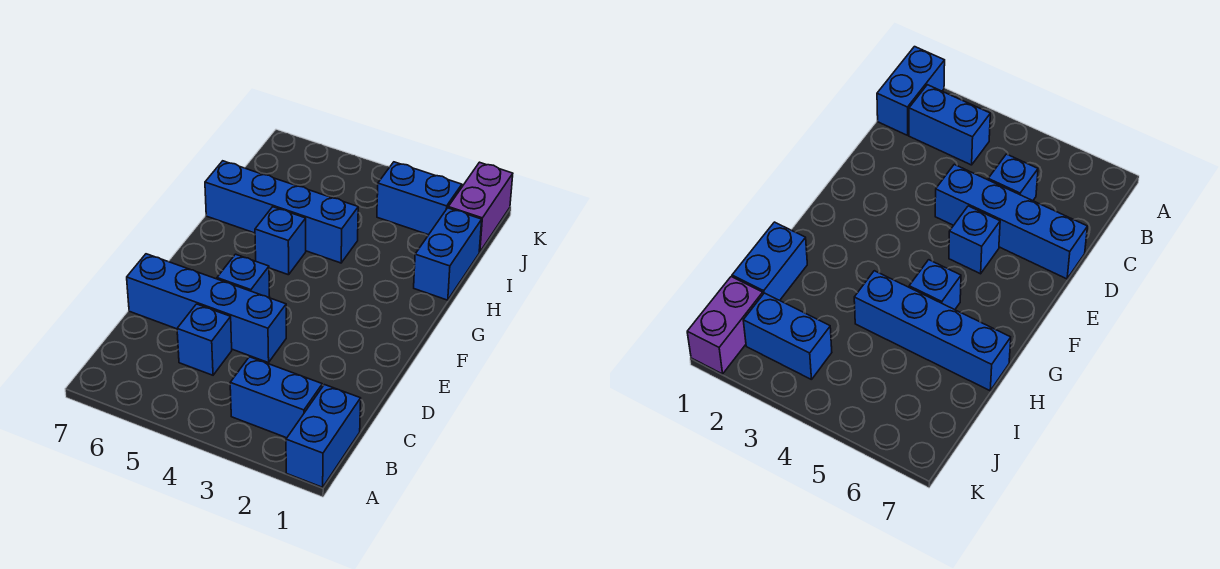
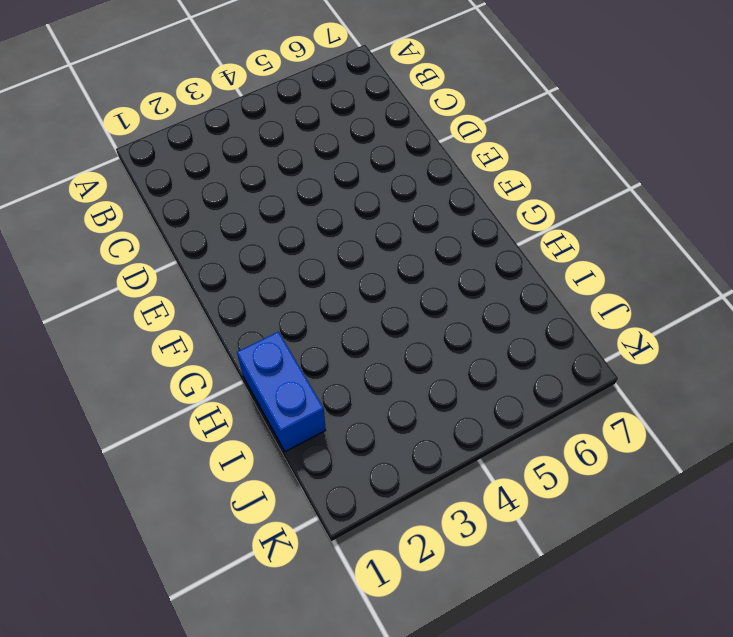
none -> blue brick A1:B1 level 1
none -> blue brick B2:B3 level 1

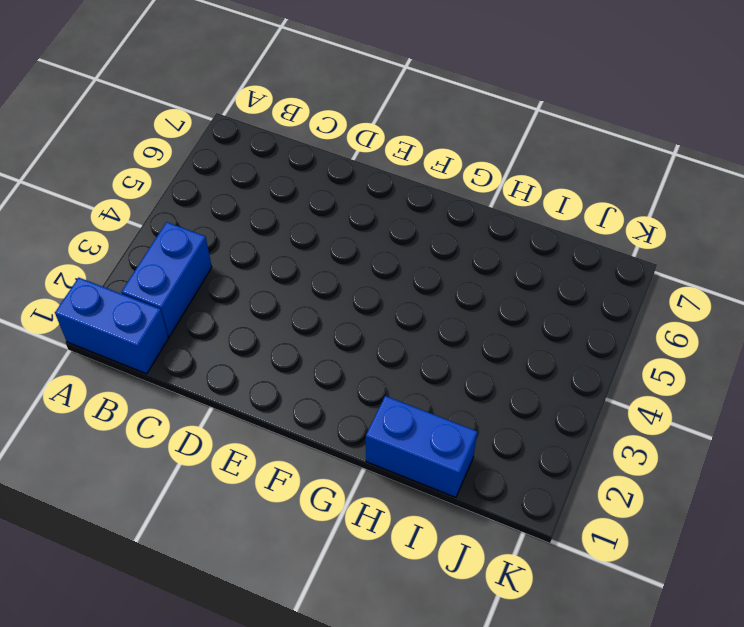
none -> blue brick C5 level 1
none -> blue brick D4:D7 level 1

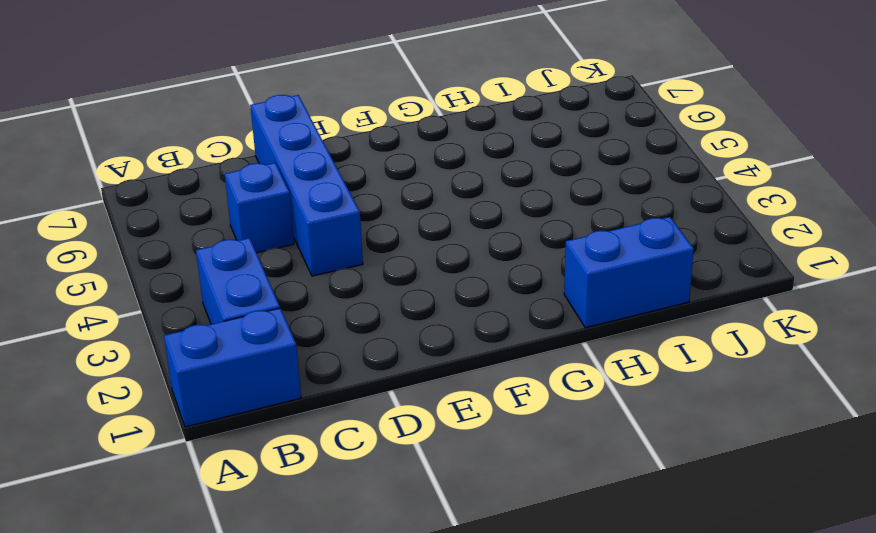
none -> blue brick E5 level 1
none -> blue brick G5 level 1

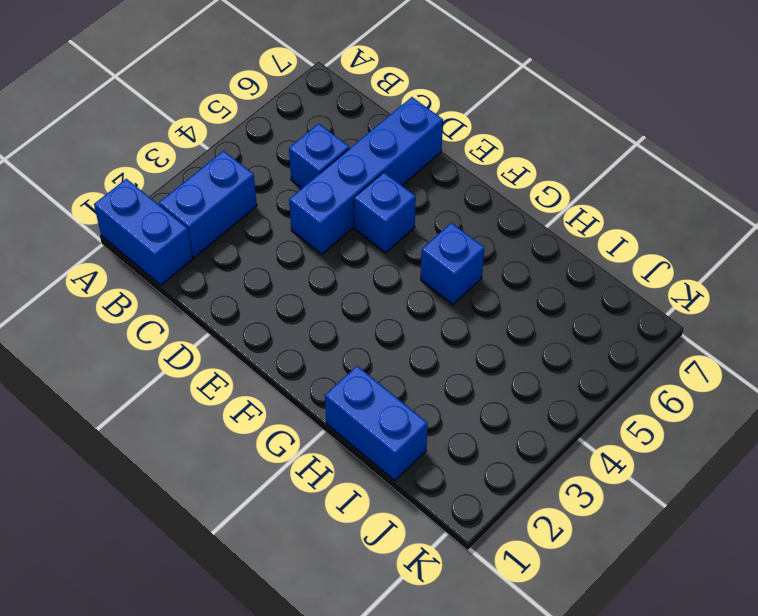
none -> blue brick H4:H7 level 1
none -> purple brick J1:K1 level 1

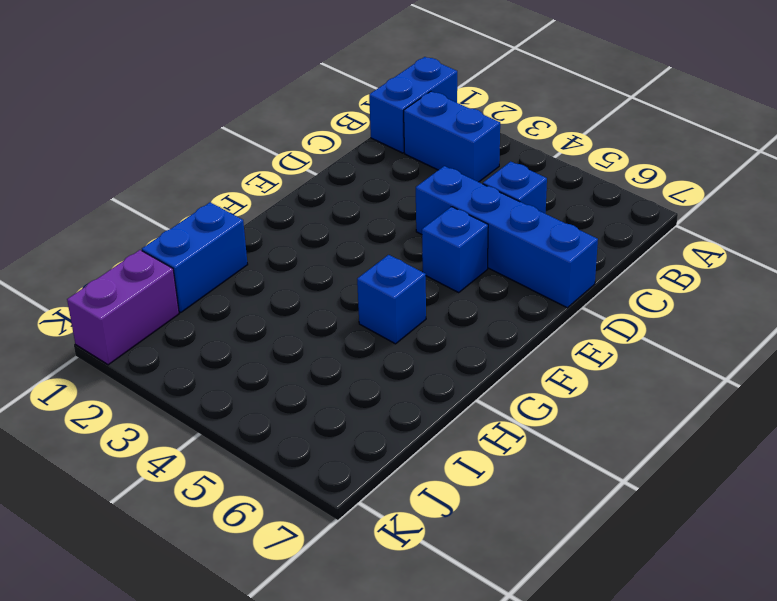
none -> blue brick H4:H7 level 1
none -> blue brick J2:J3 level 1

